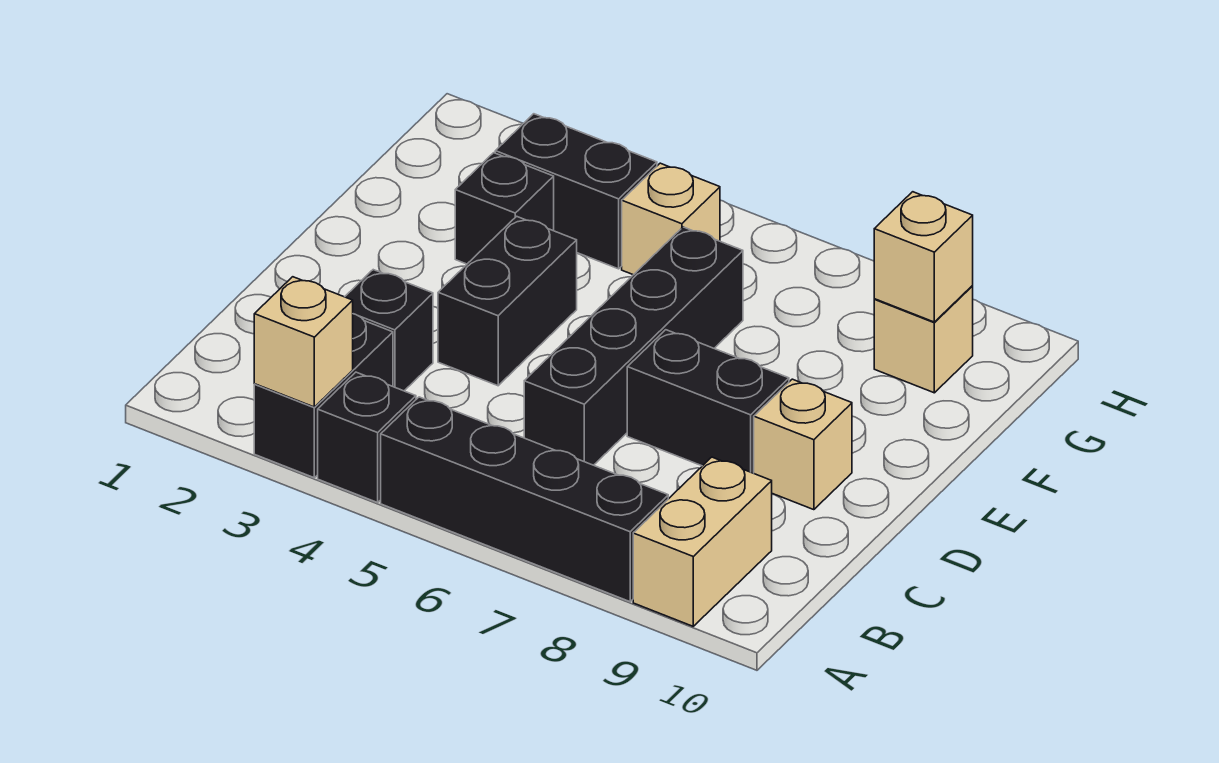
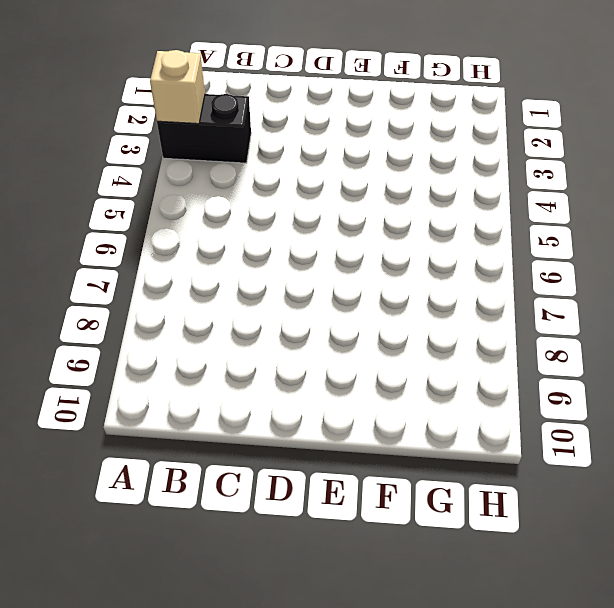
none -> black brick A4 level 1
none -> black brick A5:A8 level 1
none -> tan brick A9:B9 level 1

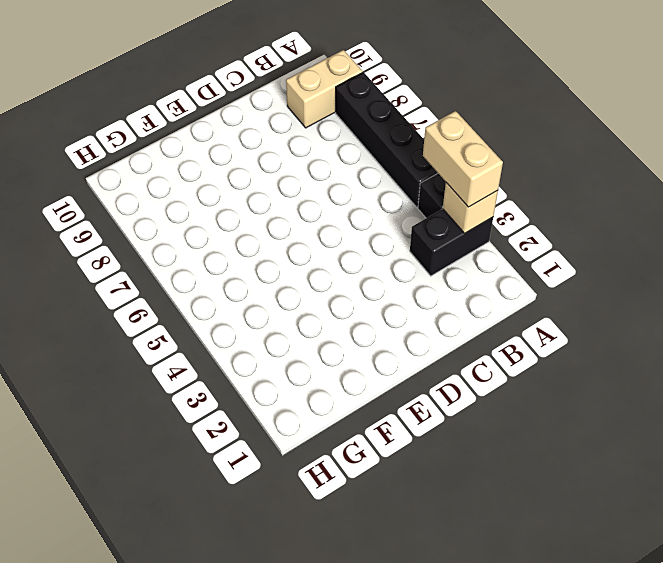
tan brick A3:A4 level 3 -> none
none -> black brick C3 level 1
none -> black brick C6:F6 level 1
none -> black brick D4:E4 level 1

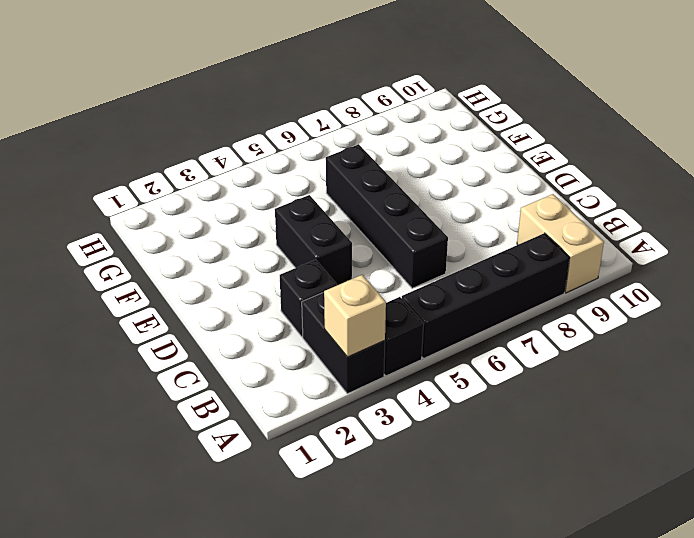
none -> black brick D7:D8 level 1
none -> tan brick D9 level 1
none -> black brick F3 level 1

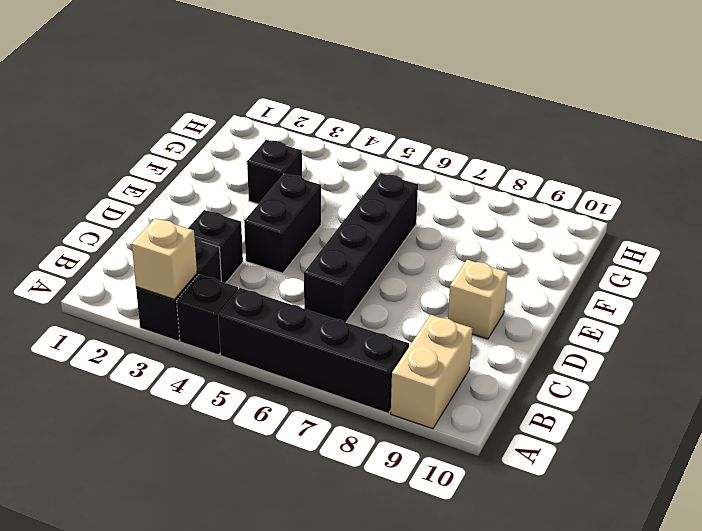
none -> black brick D7:D8 level 1
none -> black brick G3:G4 level 1
none -> tan brick G5 level 1

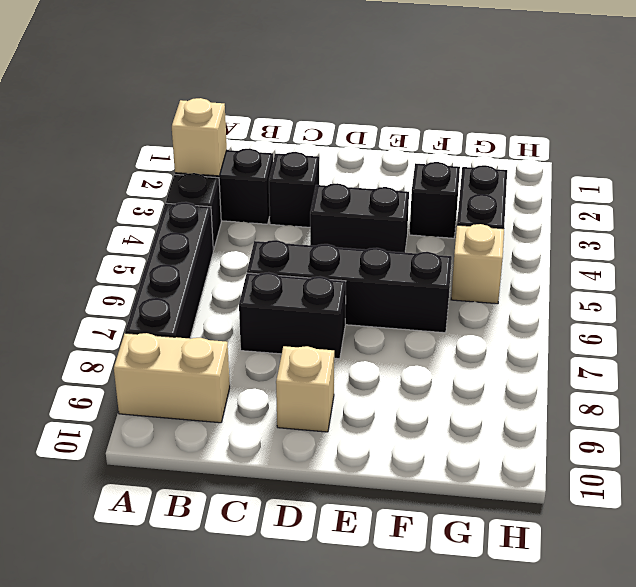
black brick C7:D7 level 1 -> black brick D7:D8 level 1
none -> tan brick G9 level 1
none -> tan brick G9 level 2

